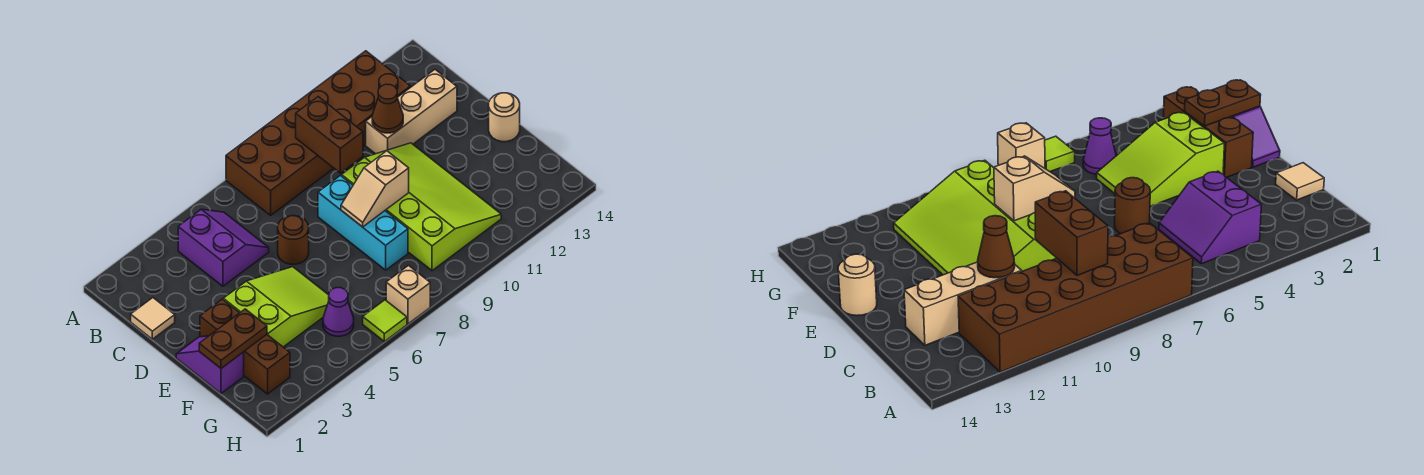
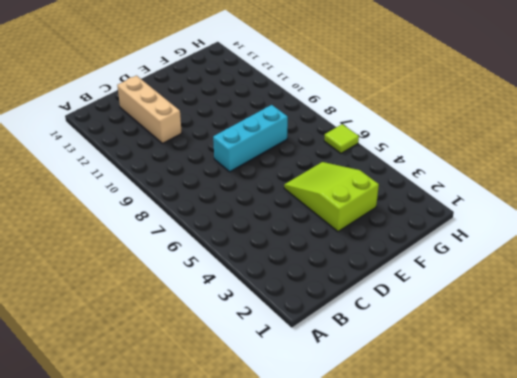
none -> brown brick A7:B12 level 1
none -> purple slope B4:C5 level 1 top 4
none -> tan tile C1 level 1

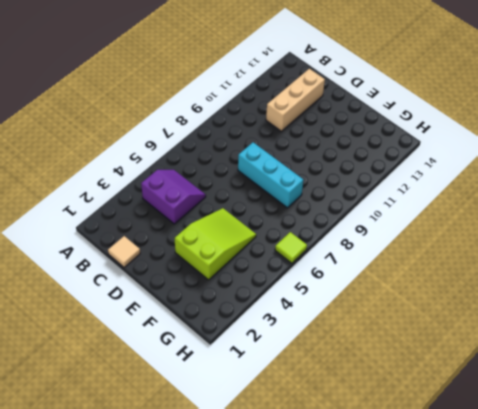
none -> brown brick A7:B12 level 1
none -> brown round brick D6 level 1
none -> lime slope D9:G11 level 1 top 9

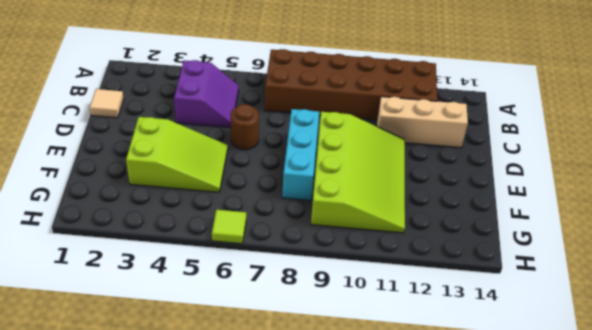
none -> purple slope E1:F1 level 1 top F
none -> brown brick E2:G2 level 1
none -> tan round brick E14 level 1

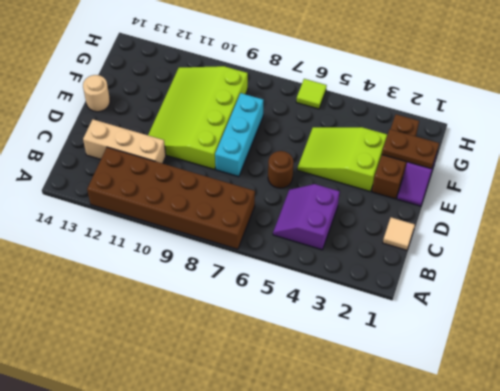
none -> purple cone G5 level 1
none -> tan brick H7 level 1
none -> brown brick B9:C9 level 2

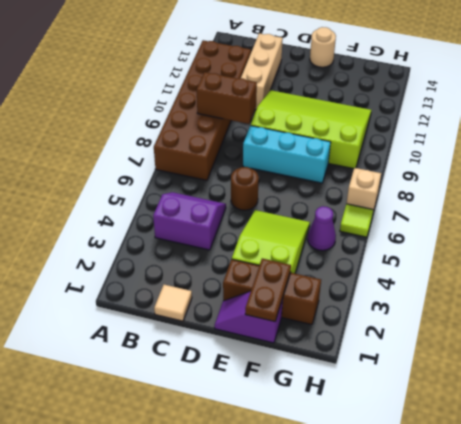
none -> brown cone C11 level 2
none -> tan slope E8:E9 level 2 top 9

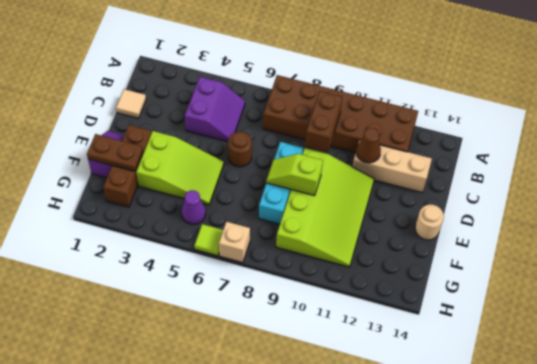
lime slope E8:E9 level 2 top 9 -> tan slope E8:E9 level 2 top 9

